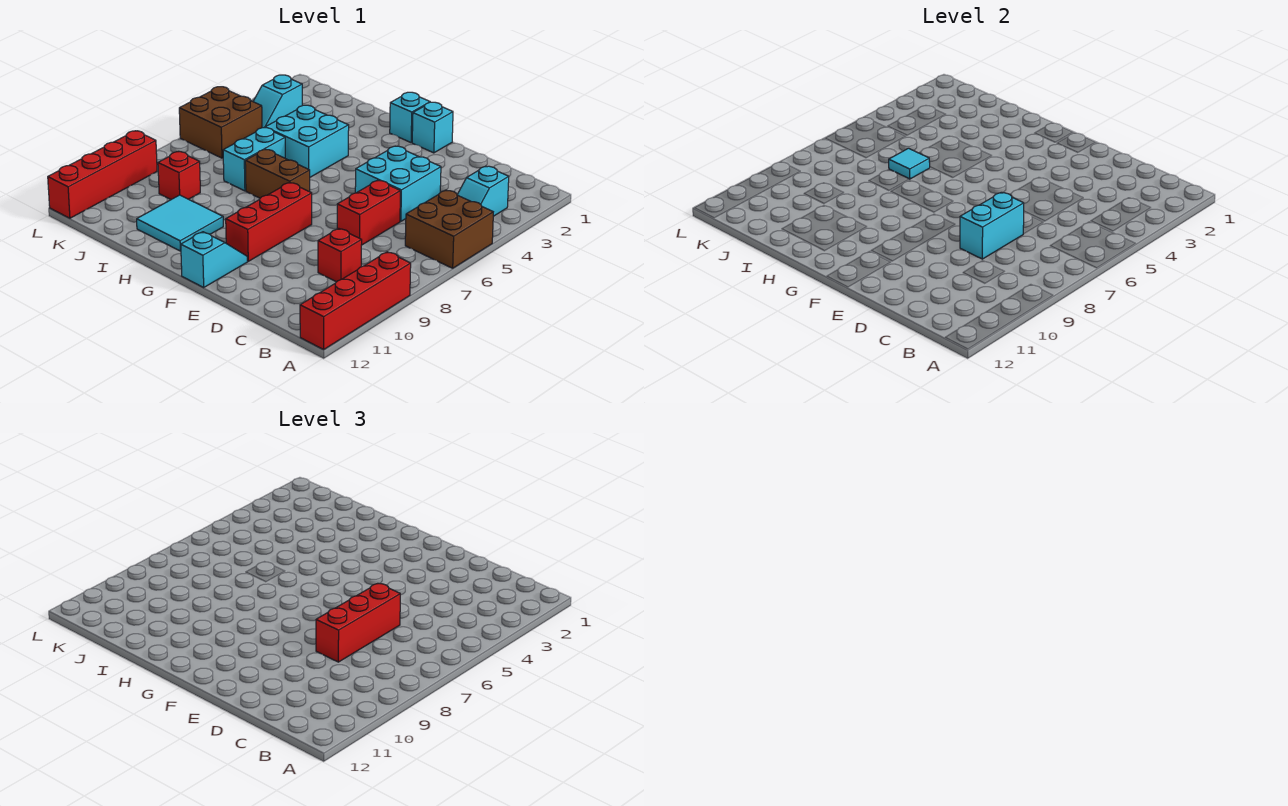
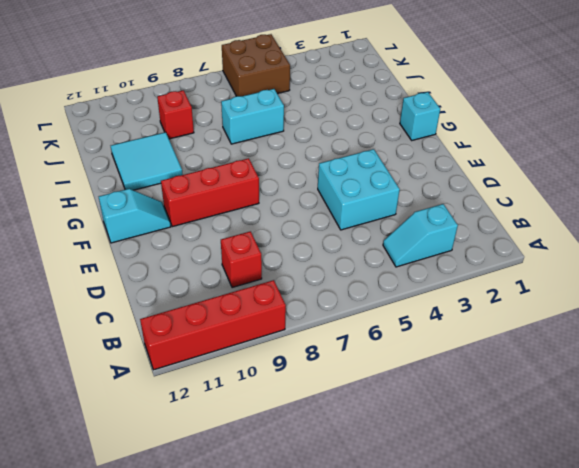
none -> brown brick A5:B6 level 1
none -> red brick D6:D7 level 1
none -> cyan brick F1 level 1

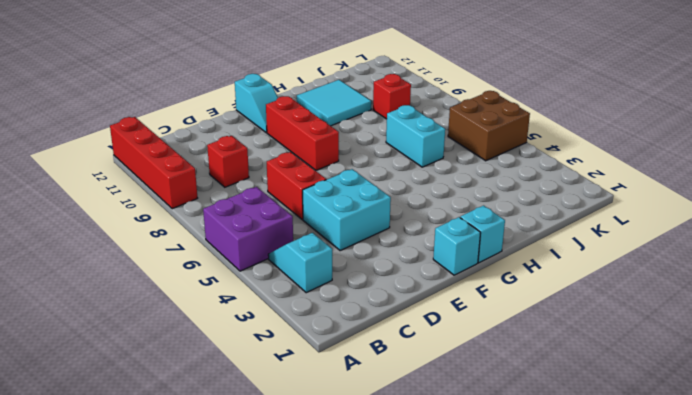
purple brick A5:B6 level 1 -> brown brick A5:B6 level 1
none -> brown brick G7:H7 level 1
none -> cyan brick H4:I5 level 1
none -> cyan slope K3:K4 level 1 top 3

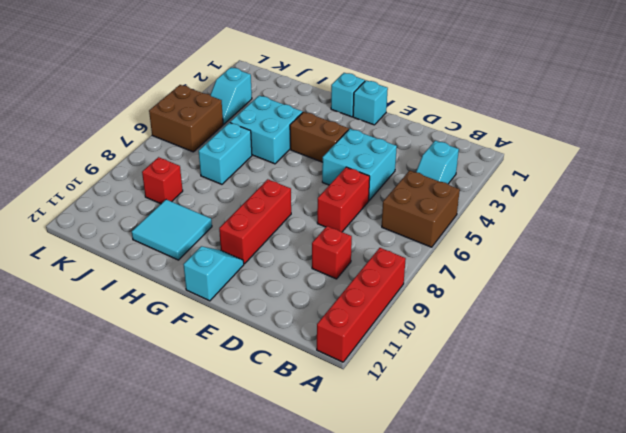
brown brick F4:G4 level 1 -> brown brick G7:H7 level 1
none -> red brick L9:L12 level 1
none -> cyan brick D7:D8 level 2
none -> cyan tile I6 level 2

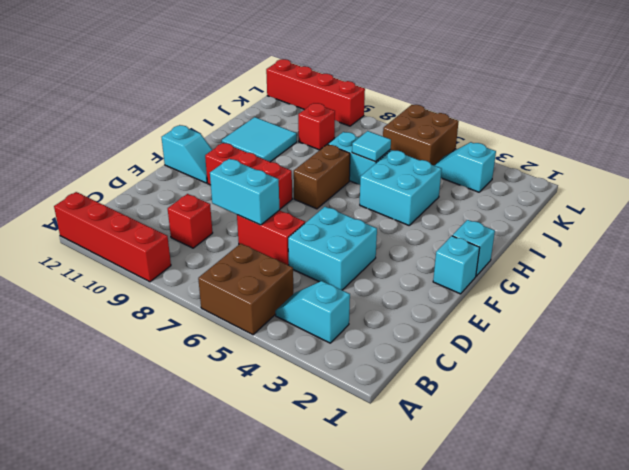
none -> red brick D6:D8 level 3

